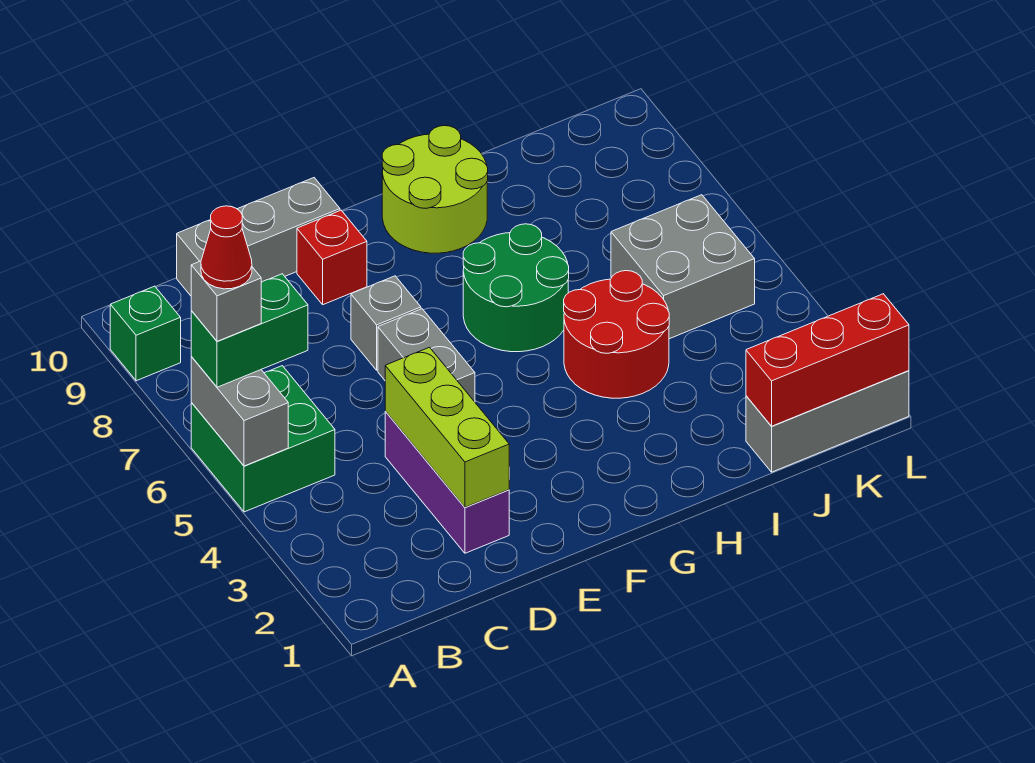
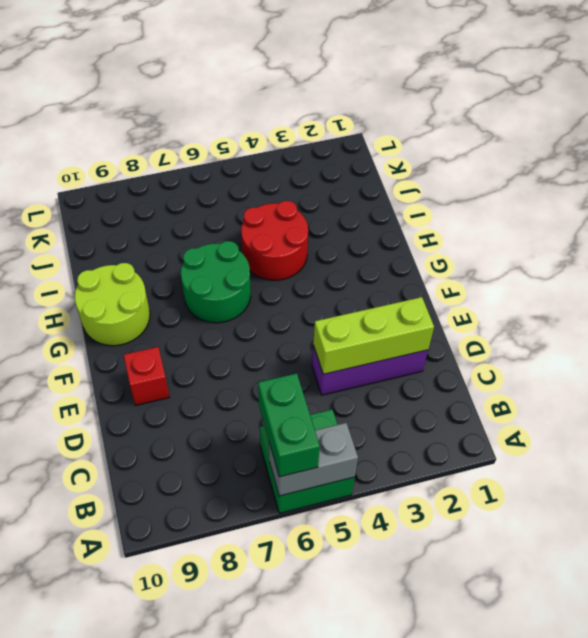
none -> green brick A9 level 1
none -> grey brick C10:E10 level 1
none -> grey brick E5:E6 level 1

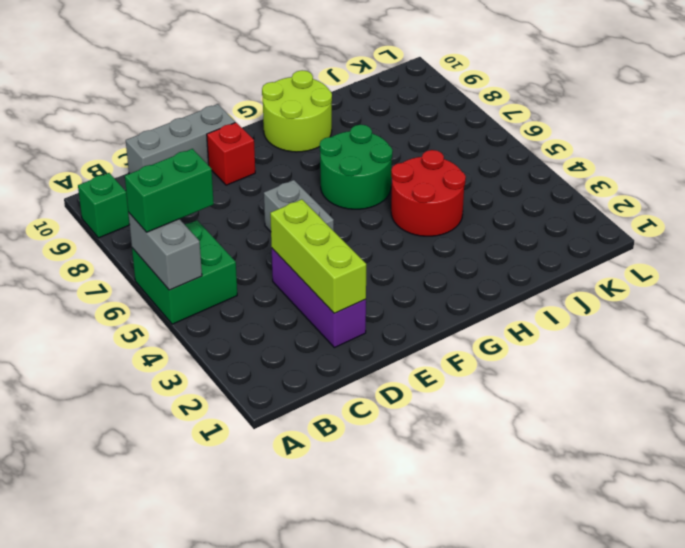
none -> grey brick E7 level 1
none -> grey brick J1:L1 level 1
none -> grey brick J5:K6 level 1

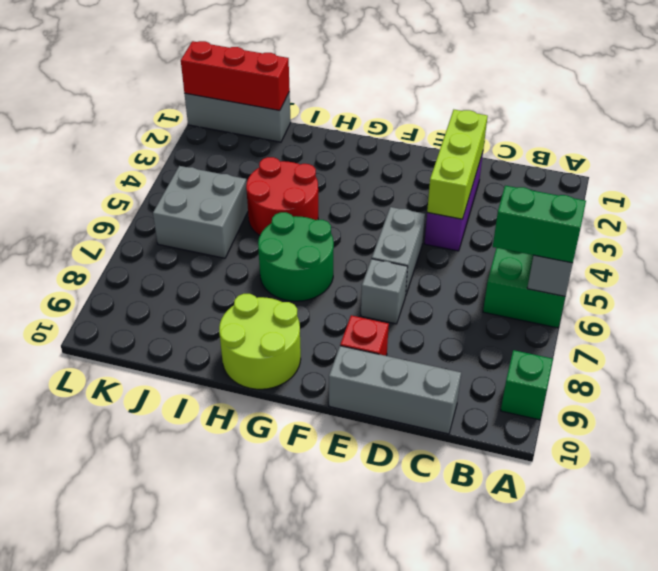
none -> grey brick A6 level 4
none -> red cone A6 level 5

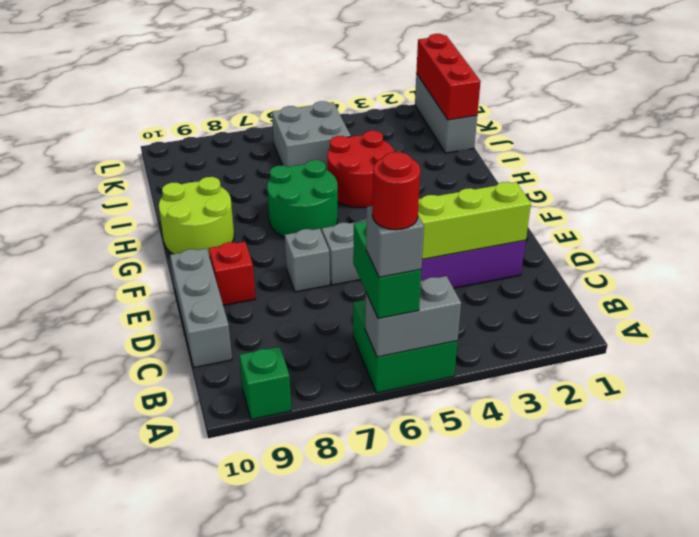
red round brick A6 level 5 -> red cone A6 level 5

